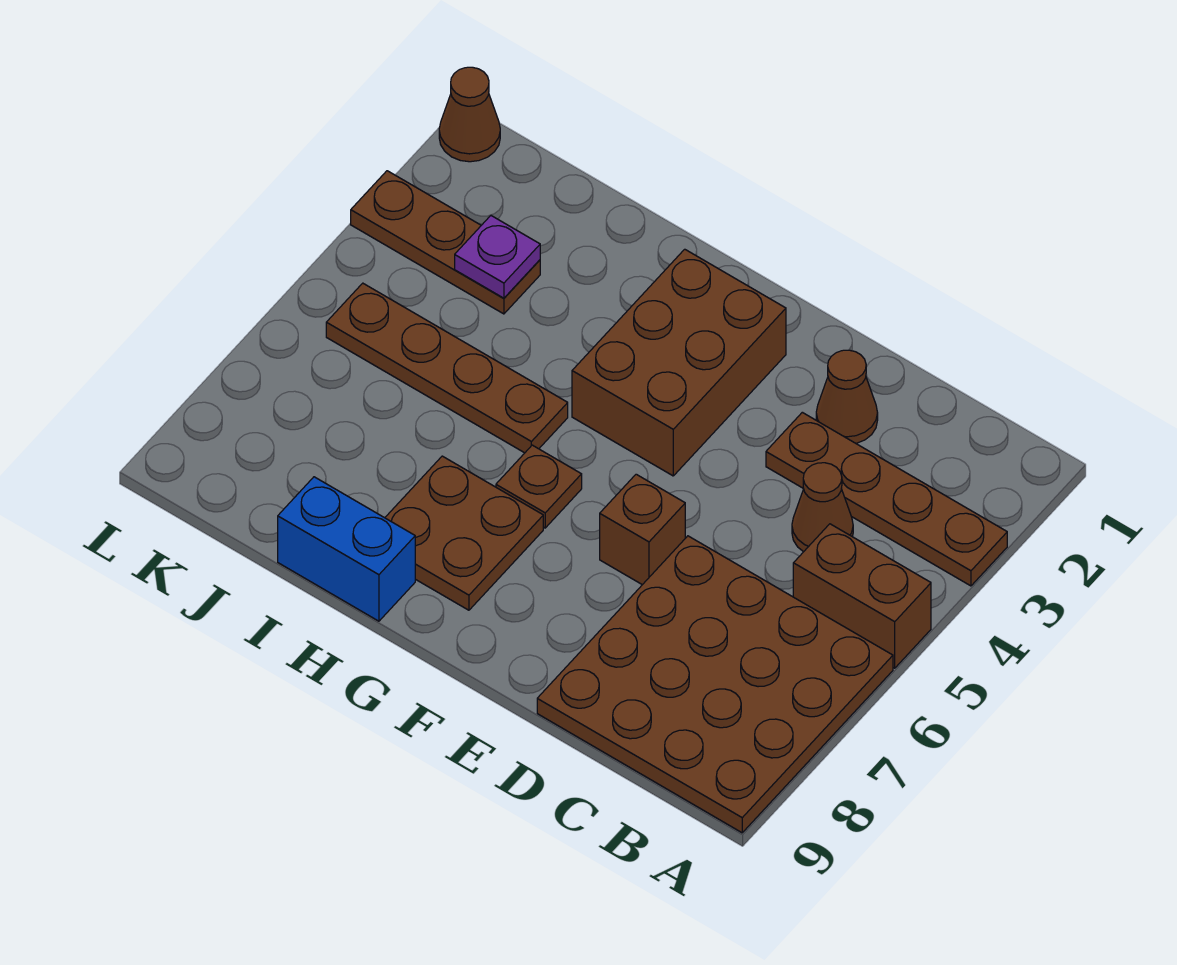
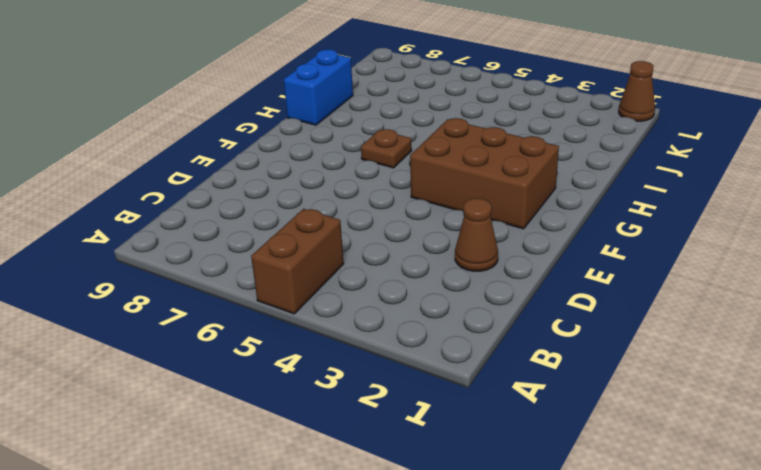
none -> brown plate A3:D3 level 1
none -> brown plate A6:D9 level 1
none -> brown cone C4 level 1

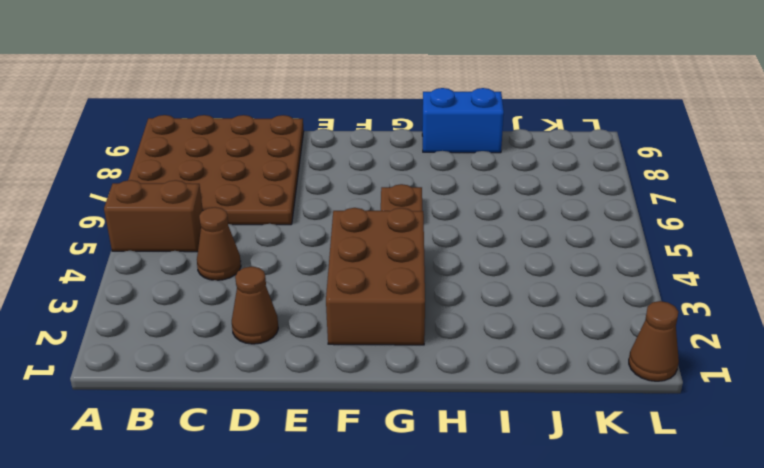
none -> brown plate A3:D3 level 1
none -> brown brick E6 level 1
none -> brown plate G7:H8 level 1

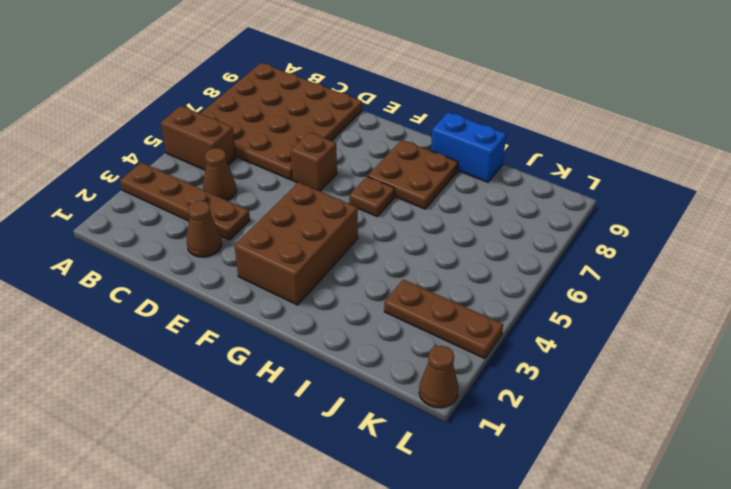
none -> brown plate H5:K5 level 1
none -> purple plate J3 level 2

